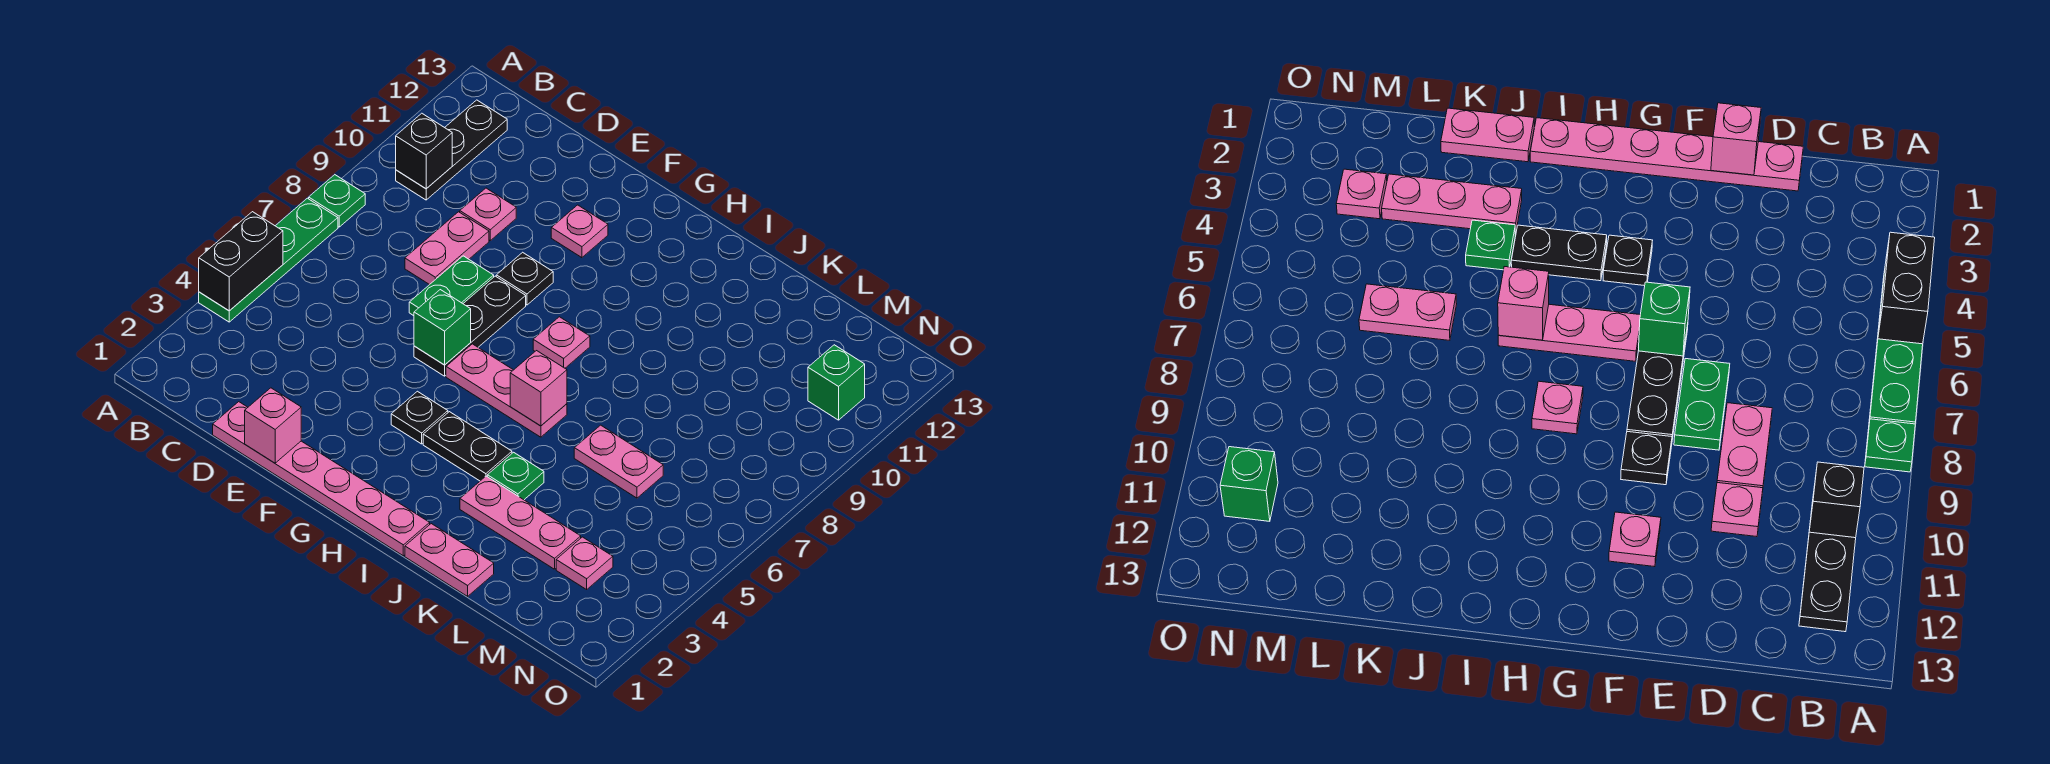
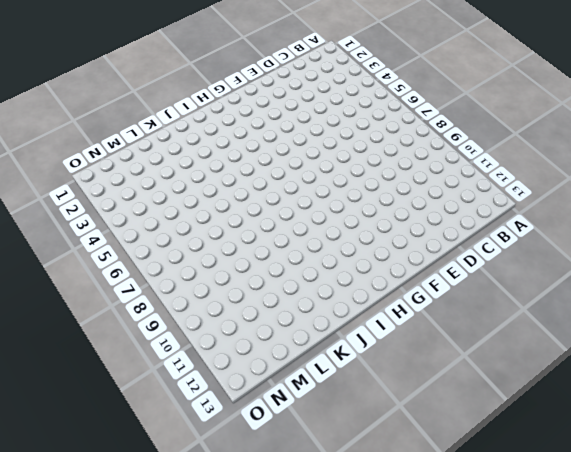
none -> green plate A4:A7 level 1
none -> green plate A8 level 1
none -> black plate B10:B12 level 1

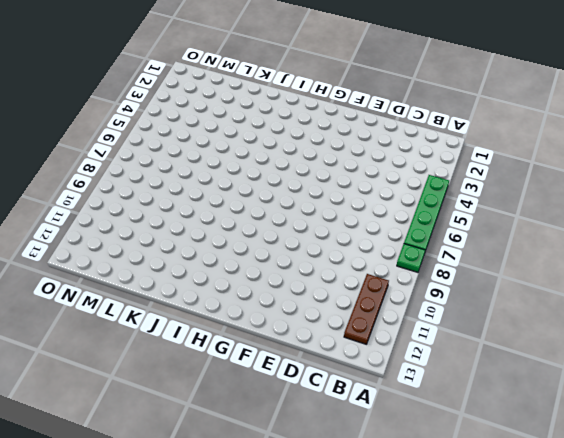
brown plate B10:B12 level 1 -> black plate B10:B12 level 1
none -> pink plate D1:I1 level 1
none -> pink plate D8:D9 level 1
none -> pink plate D10 level 1

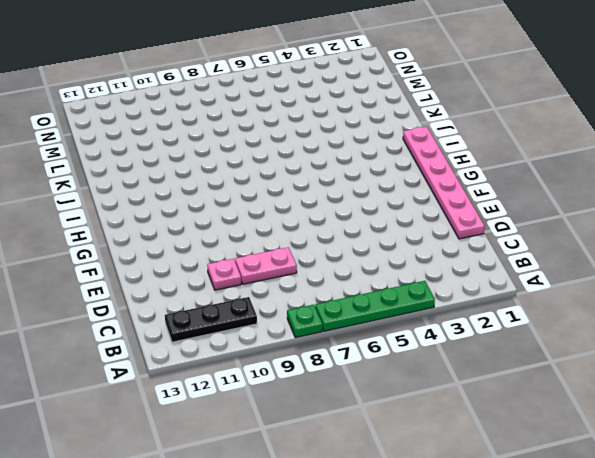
none -> green plate E7:E8 level 1
none -> black plate F6:F8 level 1
none -> black plate F9 level 1

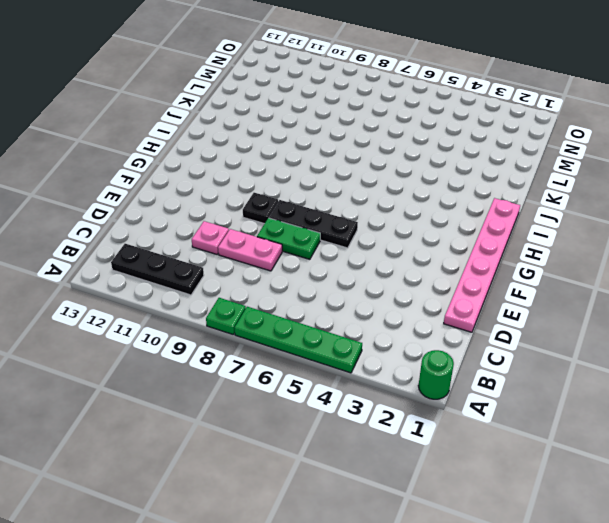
green round brick A1 level 1 -> none
none -> pink plate F11 level 1
none -> black plate G4 level 1
none -> pink plate G6:I6 level 1

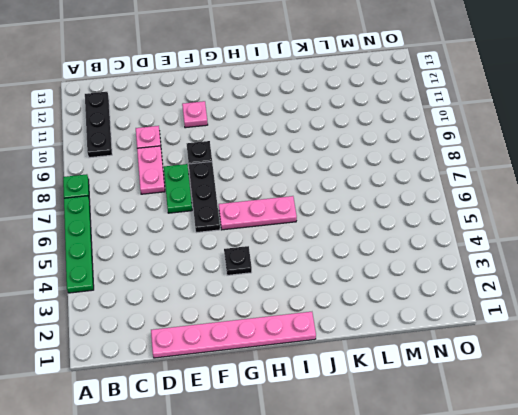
none -> black plate H4:I4 level 1
none -> pink plate H8 level 1
none -> pink plate J1:K1 level 1

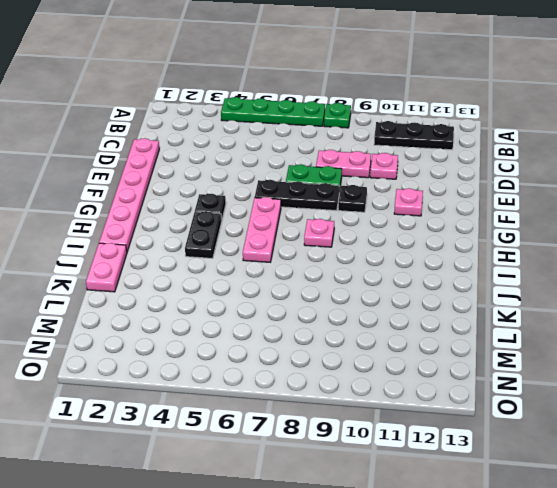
none -> pink plate J3:L3 level 1
none -> green plate J4 level 1
none -> pink plate K6:L6 level 1

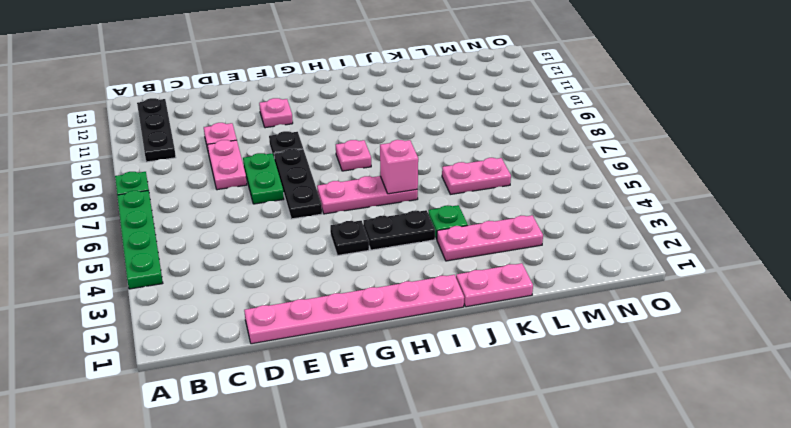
none -> pink plate M3 level 1
none -> green brick N11 level 1
none -> black brick A4:A5 level 2

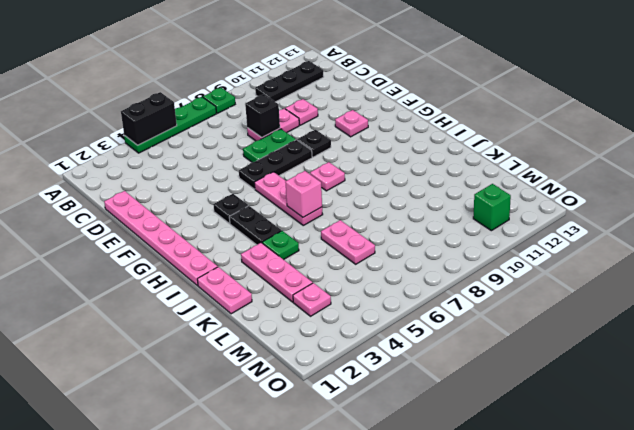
black brick D8 level 2 -> black brick B10 level 2
none -> pink brick E1 level 2
none -> green brick F6 level 2

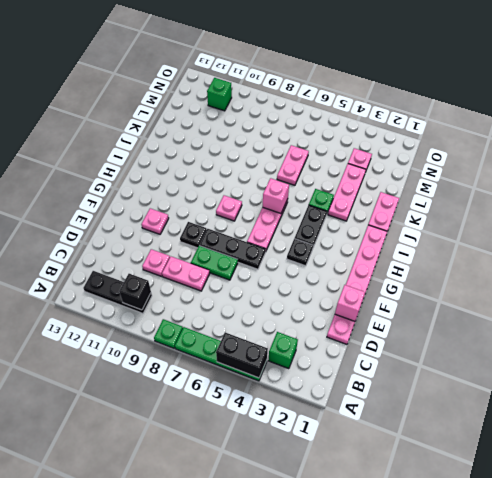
green brick B3 level 1 -> green brick F6 level 2

